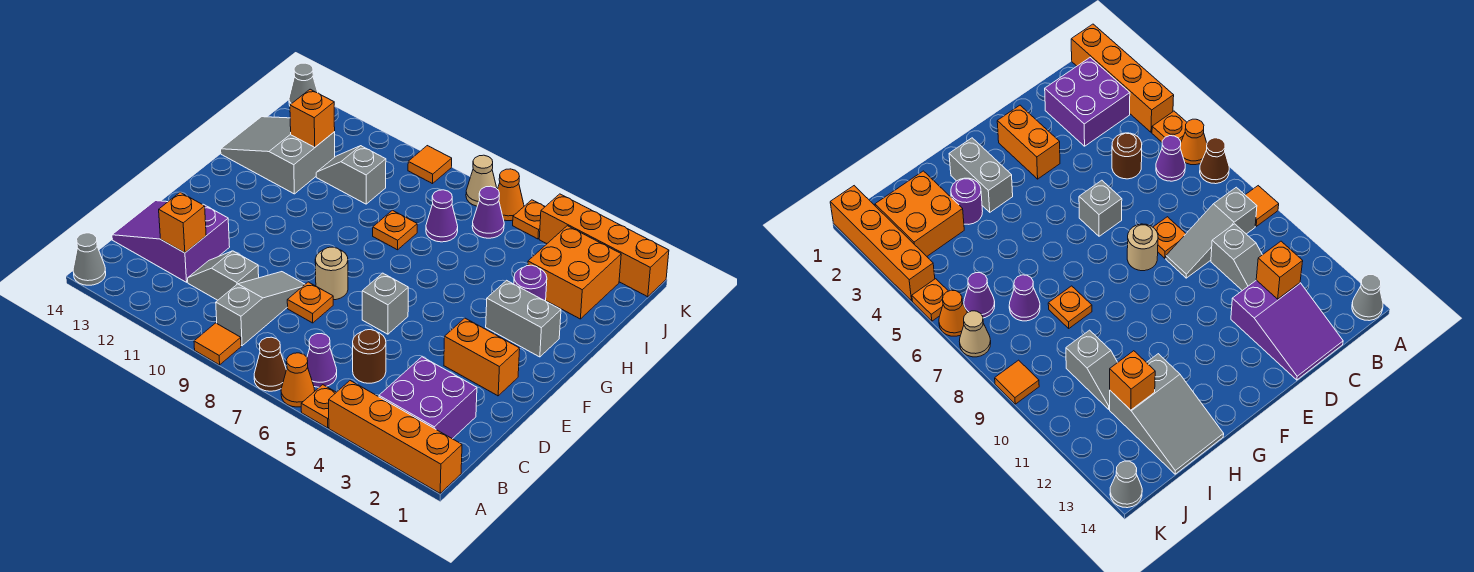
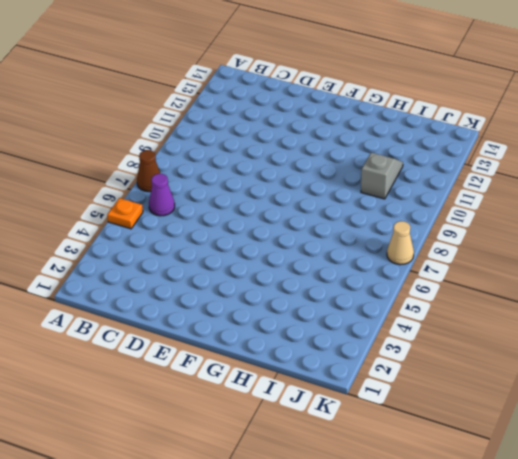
none -> orange brick A1:A4 level 1
none -> orange cone A6 level 1
none -> orange tile A9 level 1
none -> grey cone A14 level 1

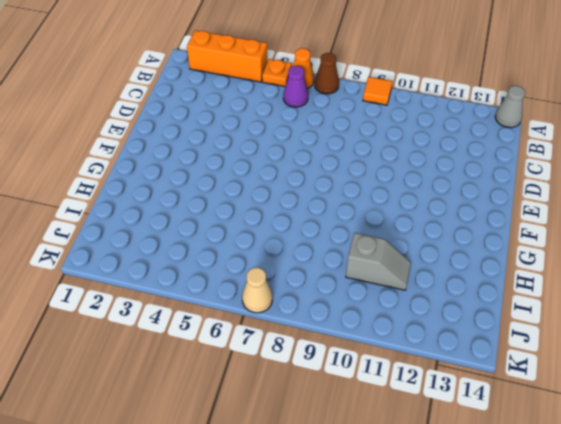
orange brick A2:A4 level 1 -> orange brick A1:A4 level 1
none -> purple brick B2:C3 level 1
none -> grey slope B9:D9 level 1 top B
none -> brown round brick C5 level 1
none -> grey slope C10:C11 level 1 top 10

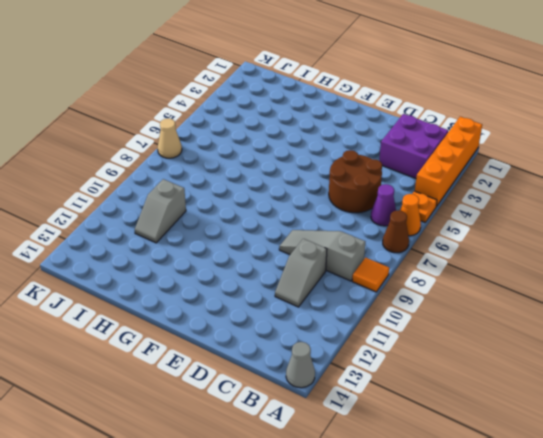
brown round brick C5:D6 level 1 -> brown round brick C5 level 1
none -> purple slope C12:D14 level 1 top 12
none -> orange plate D8 level 1
none -> orange brick E2:E3 level 1
none -> grey brick E6 level 1

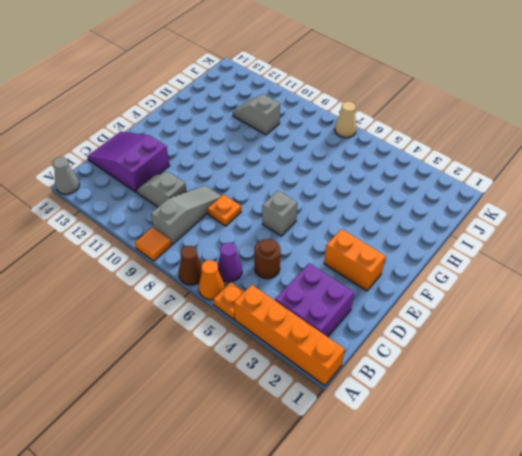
none -> tan round brick E8 level 1
none -> grey brick G2:G3 level 1
none -> purple round brick H3 level 1
none -> orange plate H8 level 1

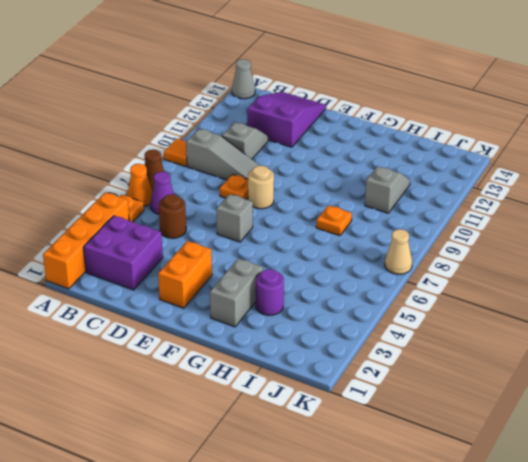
none -> grey slope H12:I14 level 1 top 12
none -> orange brick I2:J3 level 1
none -> purple cone I7 level 1
none -> purple cone J6 level 1

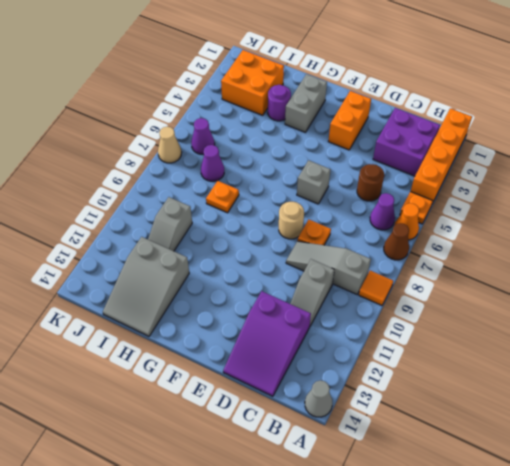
none -> orange brick K1:K4 level 1
none -> orange plate K5 level 1
none -> orange cone K6 level 1
none -> orange tile K9 level 1

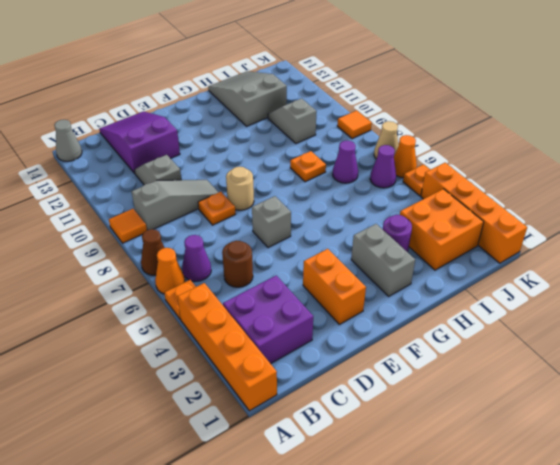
none -> grey cone K14 level 1
none -> orange brick C12 level 2
none -> orange brick I12 level 2

